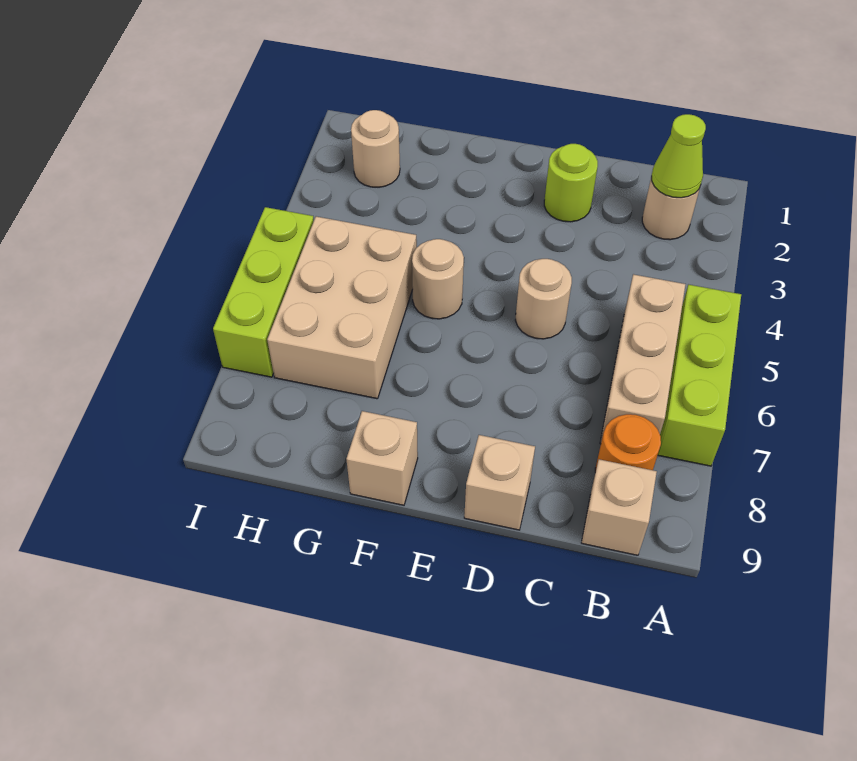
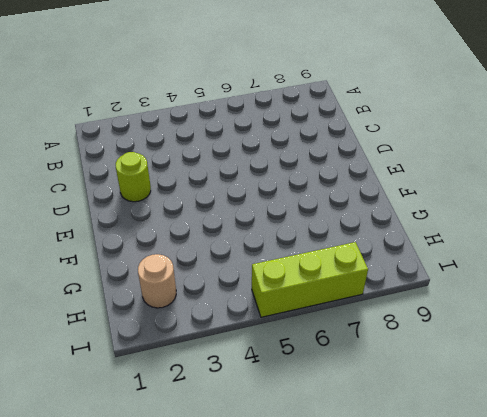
none -> lime brick A5:A7 level 1
none -> tan round brick B2 level 1
none -> tan brick B5:B7 level 1

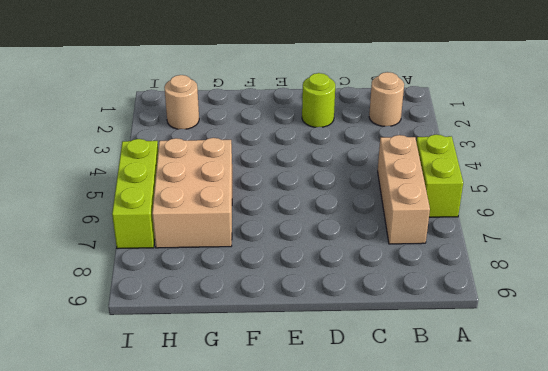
lime brick A5:A6 level 1 -> lime brick A5:A7 level 1
none -> orange round brick B8 level 1
none -> tan brick B9 level 1
none -> tan round brick D5 level 1

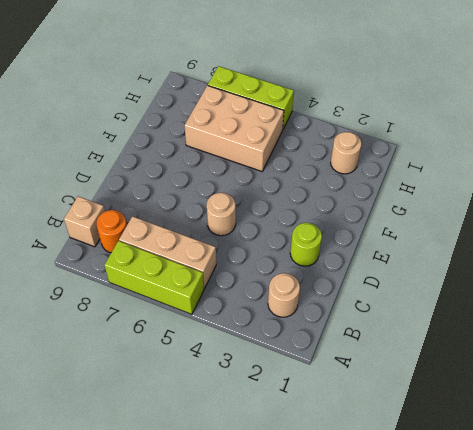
none -> tan brick D9 level 1
none -> tan round brick F5 level 1
none -> tan brick F9 level 1

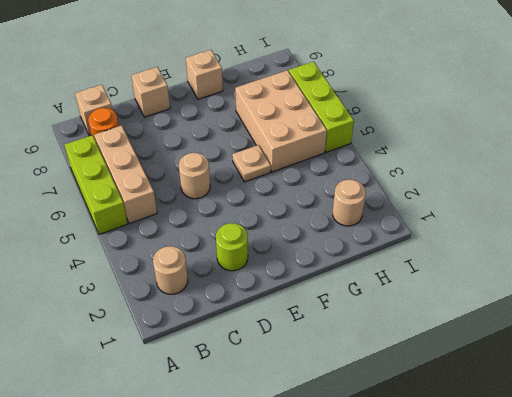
tan plate F5 level 1 -> tan round brick F5 level 1
none -> lime cone B2 level 2

